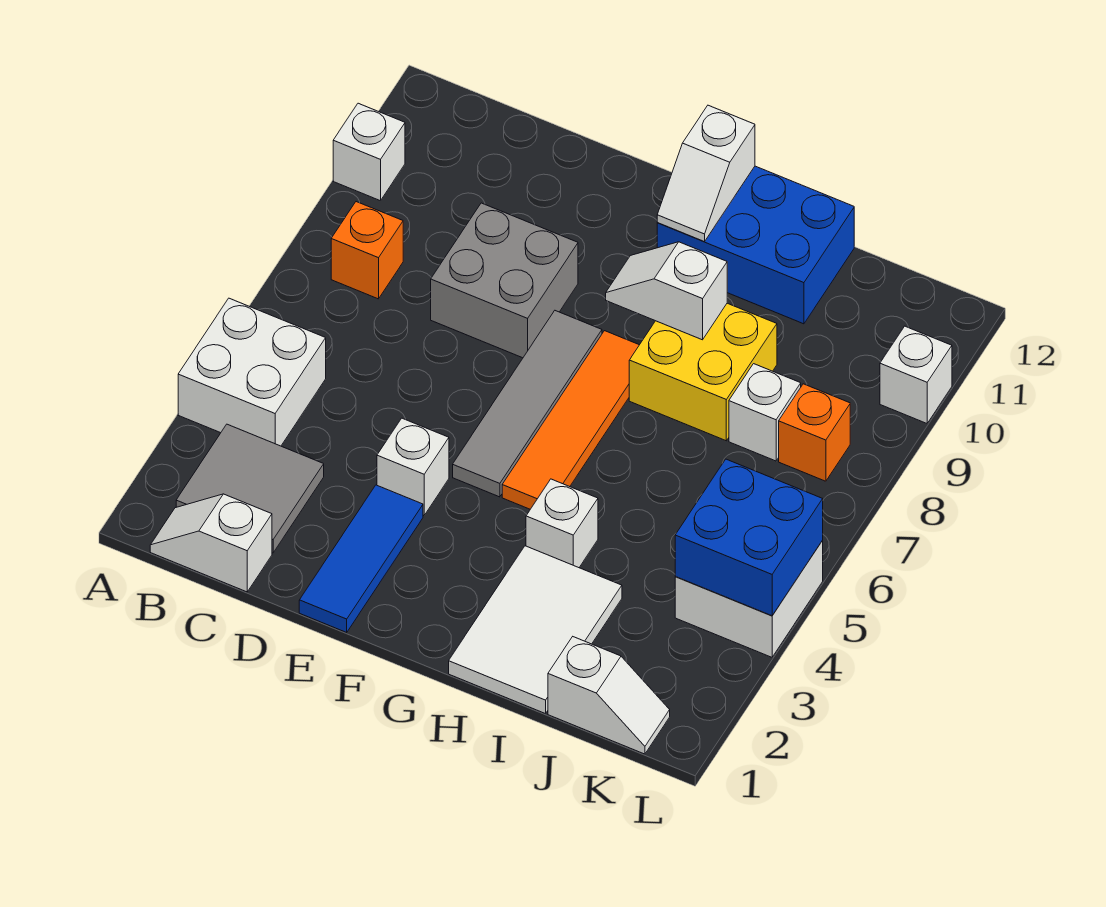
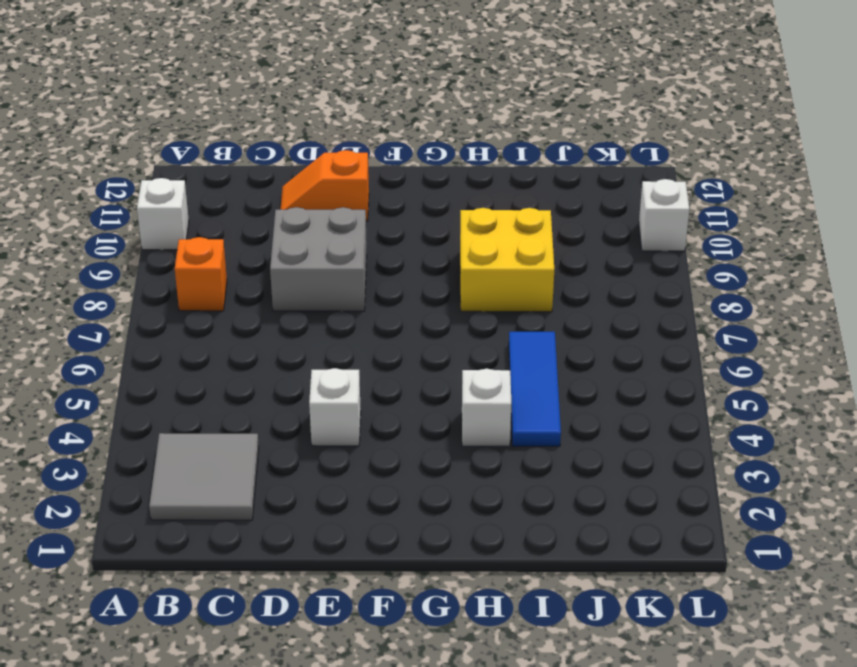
orange slope D11:E11 level 1 top E -> none
blue tile I4:I6 level 1 -> blue tile E1:E3 level 1
none -> white brick A4:B5 level 1
none -> white slope B1:C1 level 1 top C
none -> grey tile F5:F8 level 1

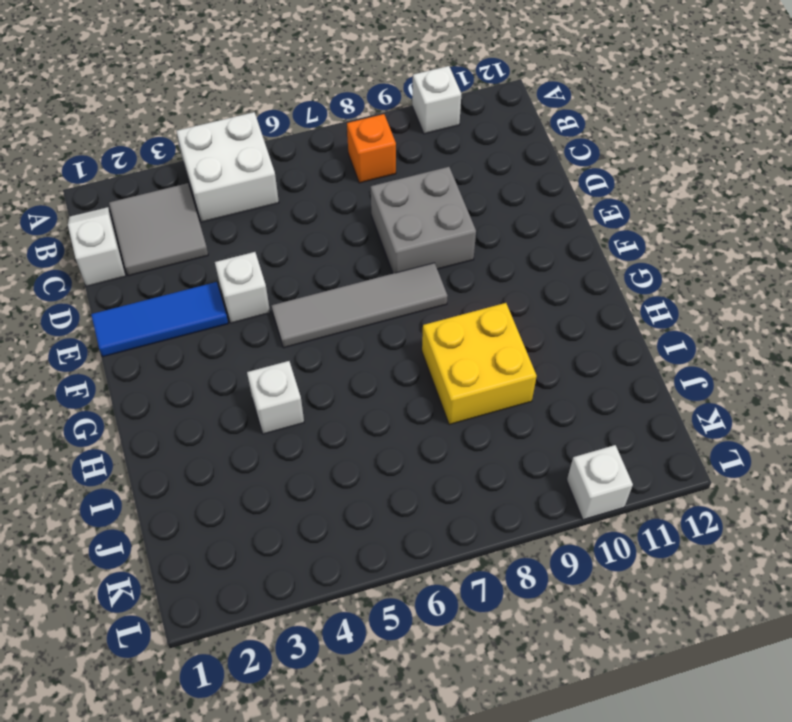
none -> orange tile G5:G8 level 1
none -> blue brick G11:I12 level 1
none -> white tile H1:I3 level 1

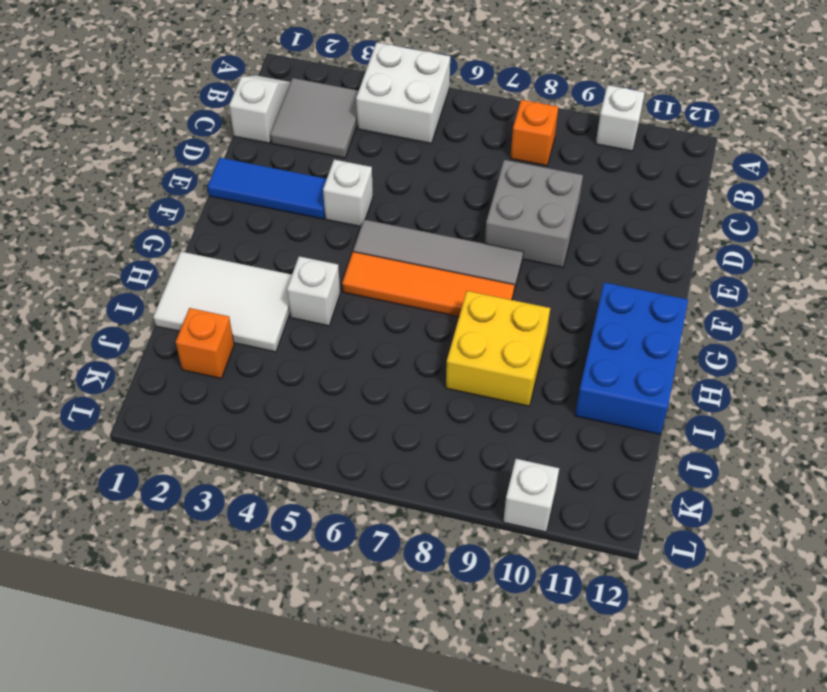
orange brick J2 level 1 -> orange brick K8 level 1
none -> white slope J1:K1 level 1 top J
none -> white brick J8 level 1
none -> white brick K4:L5 level 1

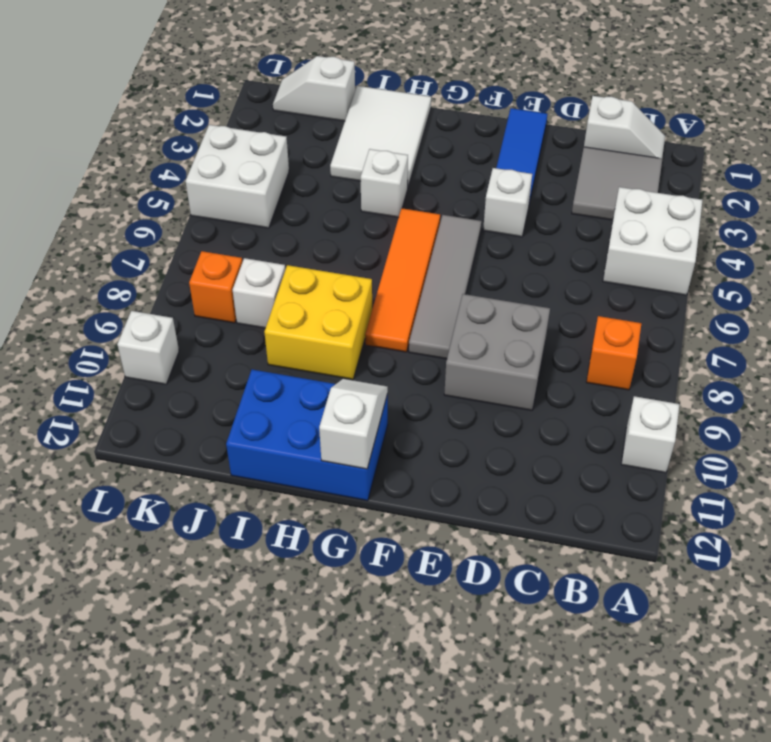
none -> white slope G9:H9 level 2 top H
none -> blue brick K4:L5 level 2

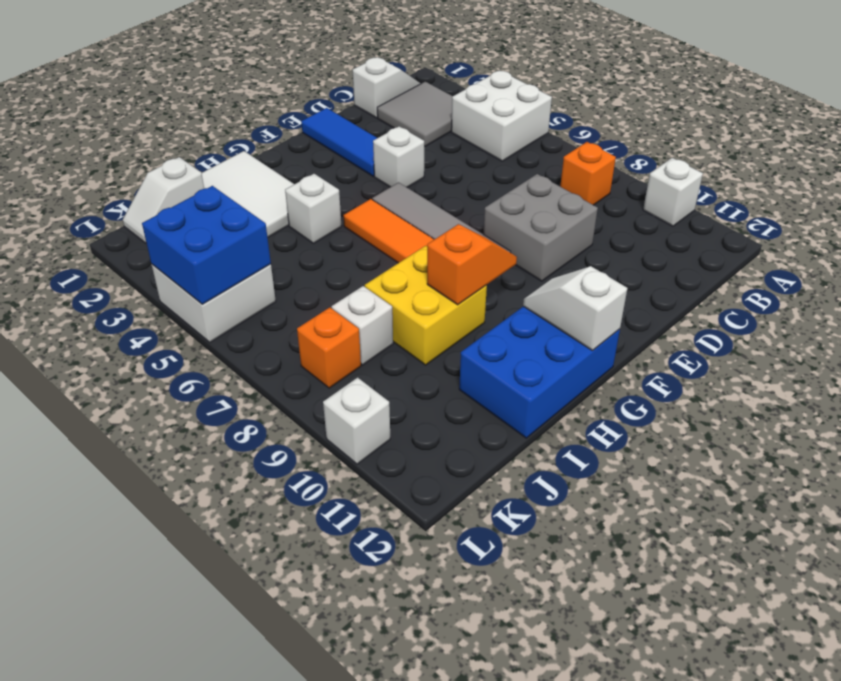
orange slope G9:H9 level 2 top H -> white slope G9:H9 level 2 top H

